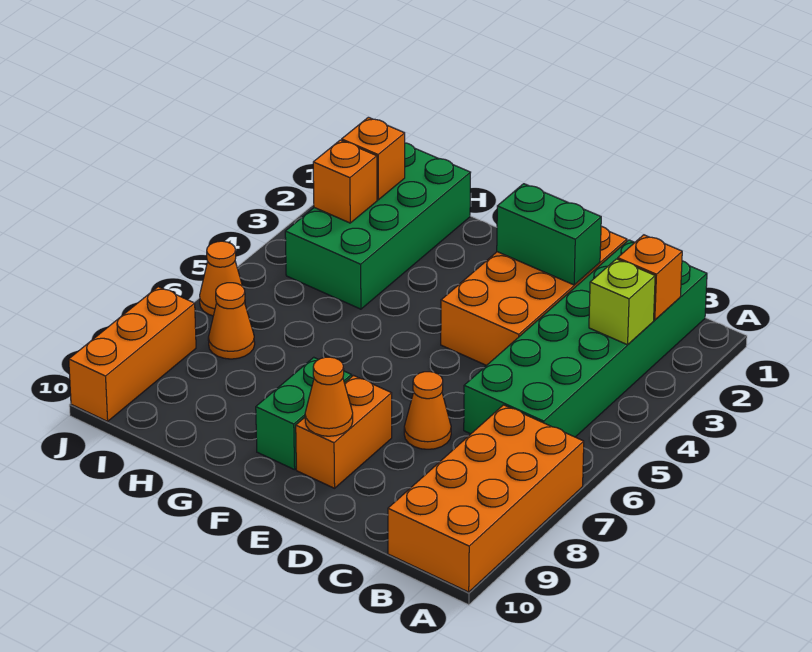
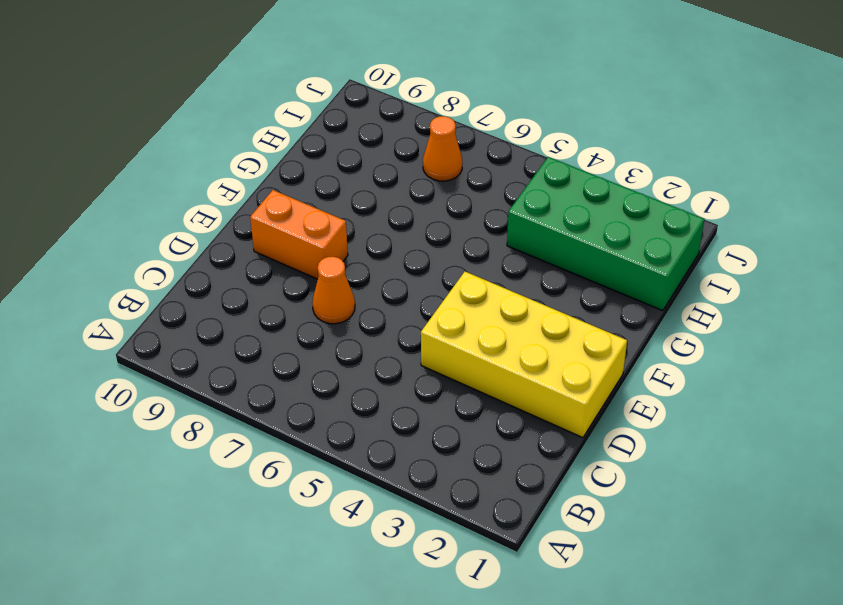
yellow brick D1:E4 level 1 -> orange brick D1:E4 level 1
none -> orange brick A7:B10 level 1
none -> green brick B1:C6 level 1
none -> green brick F8:F9 level 1

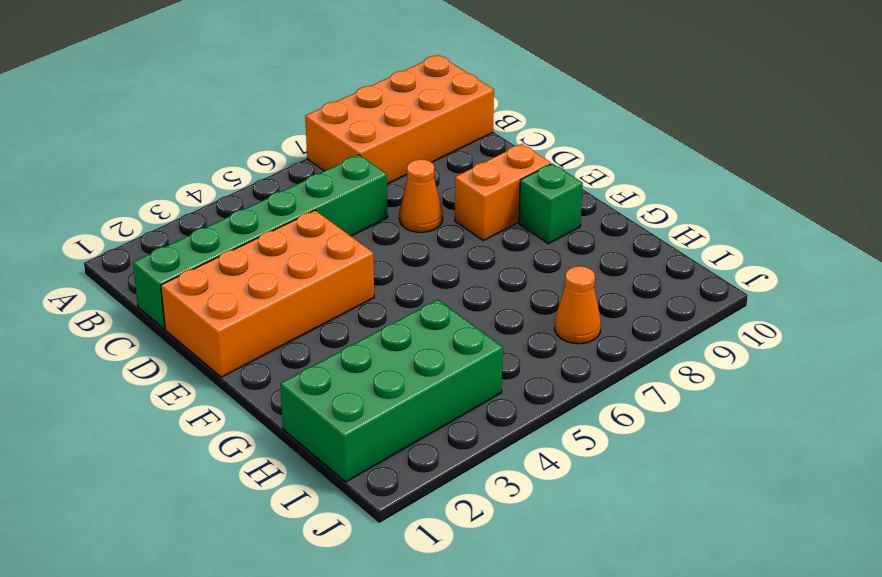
green brick C1:C6 level 1 -> green brick B1:C6 level 1
green brick F9 level 1 -> green brick F8:F9 level 1
none -> orange cone J6 level 1
none -> orange brick J8:J10 level 1
none -> orange brick B2 level 2

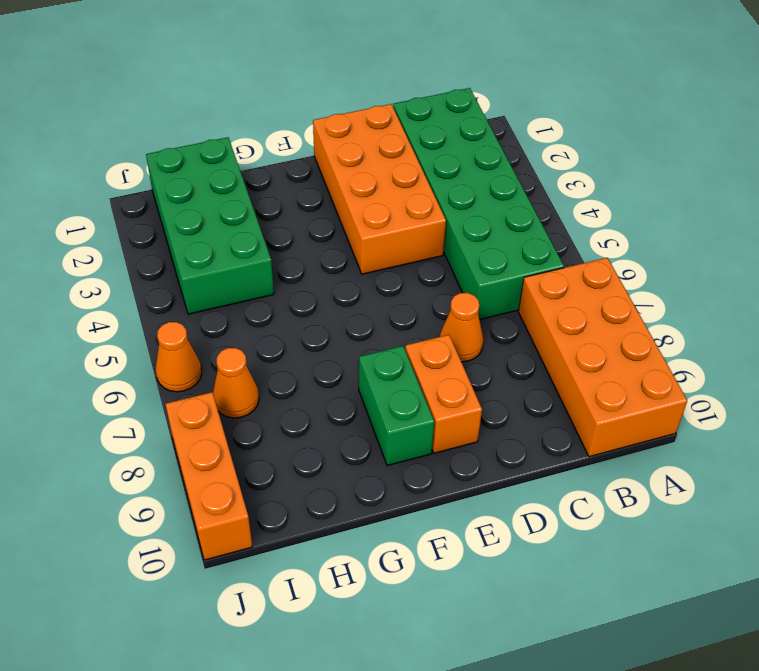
none -> orange brick B2 level 2
none -> lime brick B3 level 2
none -> green brick D2:E2 level 2

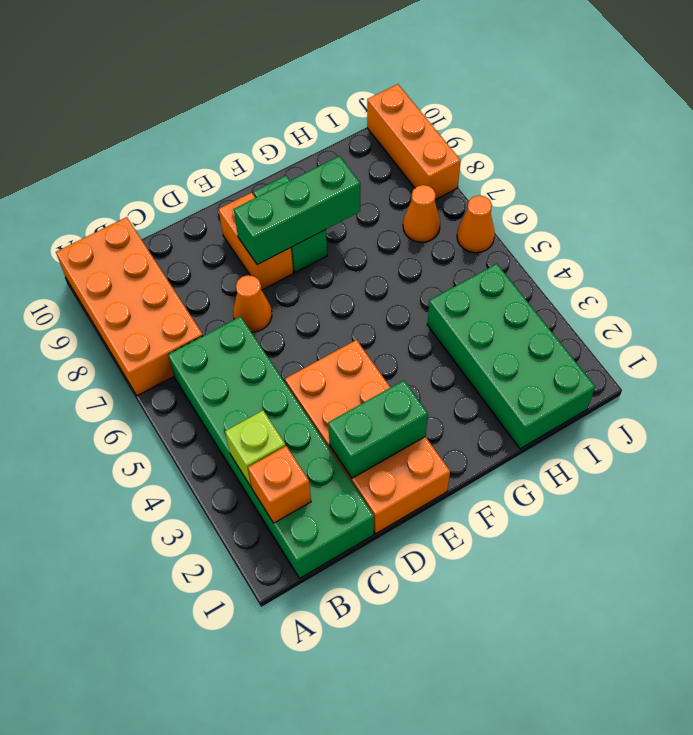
green brick E8:G8 level 2 -> none
none -> orange cone E9 level 2
none -> orange brick I2 level 2
none -> orange brick I3 level 2

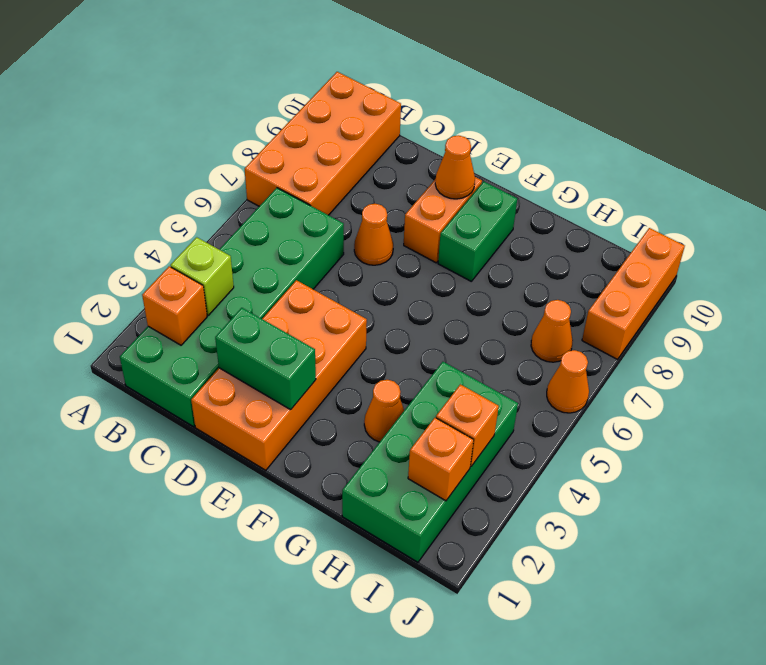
orange cone G3 level 1 -> none

